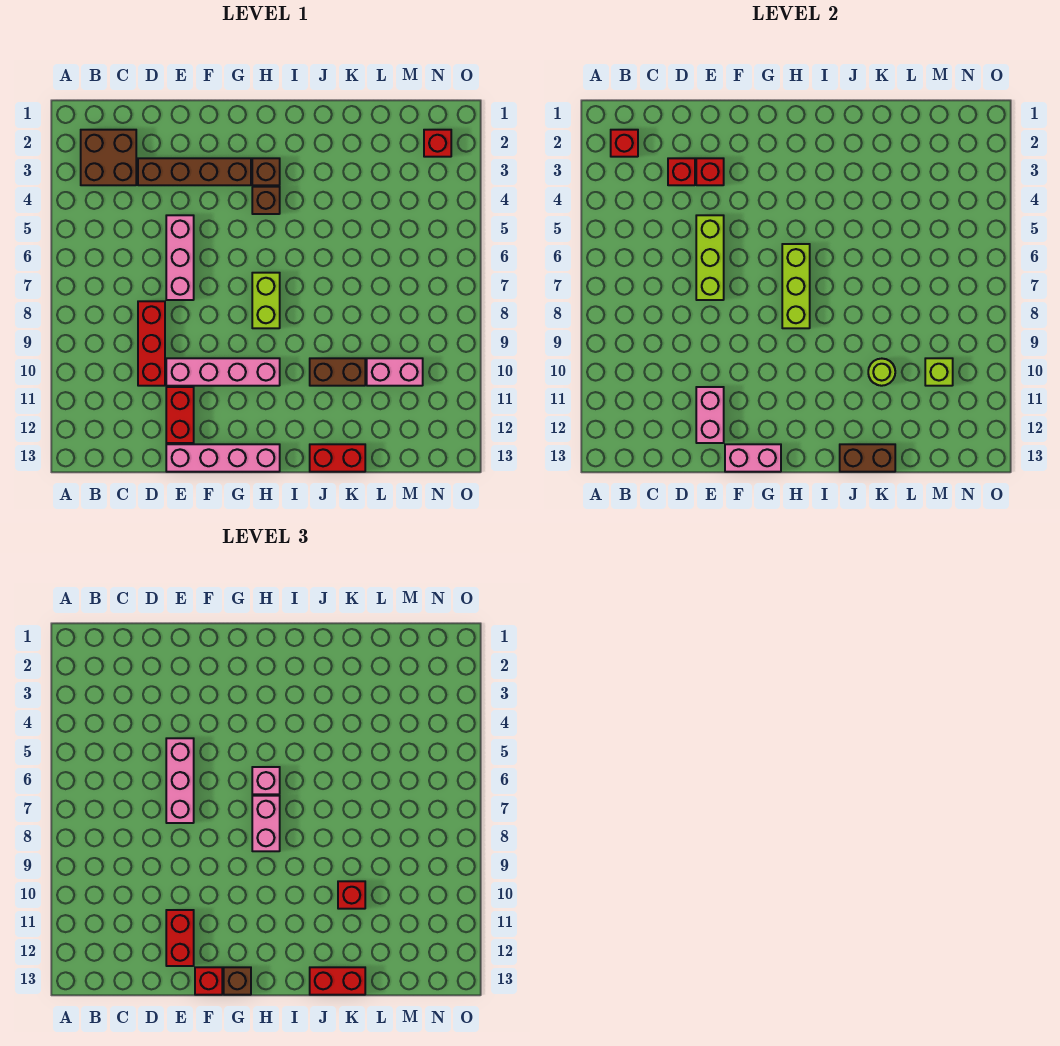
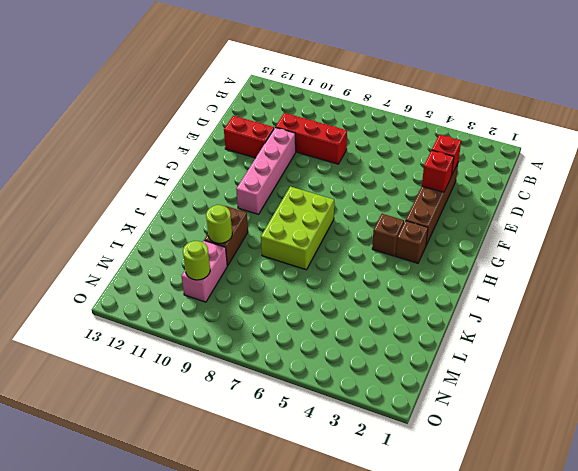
lime brick H7:J8 level 1 -> lime brick H7:H8 level 1
lime round brick M10 level 2 -> lime brick M10 level 2
none -> brown brick B2:C3 level 1
none -> pink brick E5:E7 level 1
none -> pink brick E13:H13 level 1
none -> red brick J13:K13 level 1

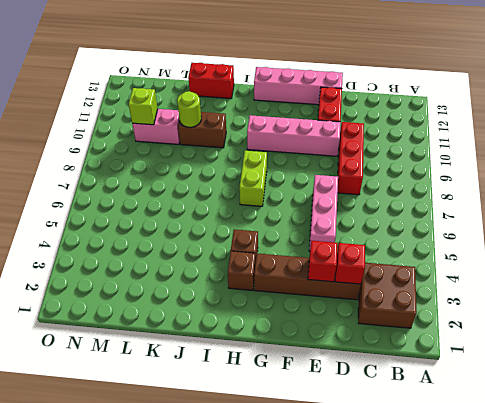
none -> red brick N2 level 1
none -> red brick B2 level 2
none -> lime brick E5:E7 level 2
none -> pink brick E11:E12 level 2

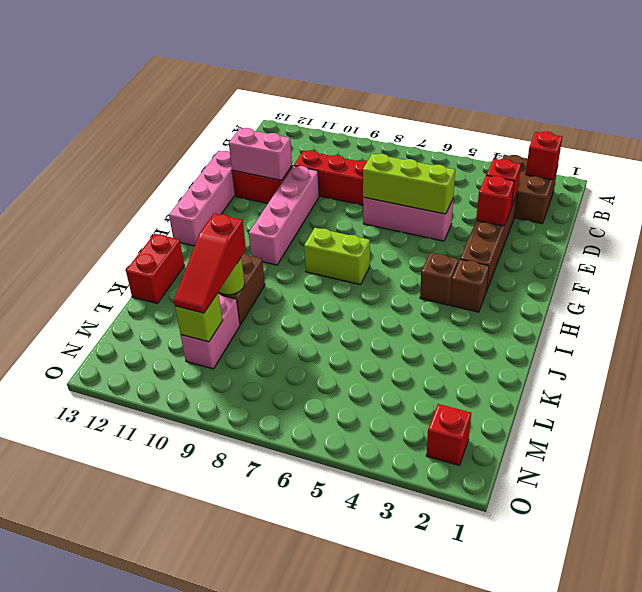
red slope K10:M10 level 3 top K -> red brick K10 level 3
none -> pink brick F13:G13 level 2
none -> lime brick H6:H8 level 2
none -> brown brick J13:K13 level 2
none -> pink brick E5:E7 level 3

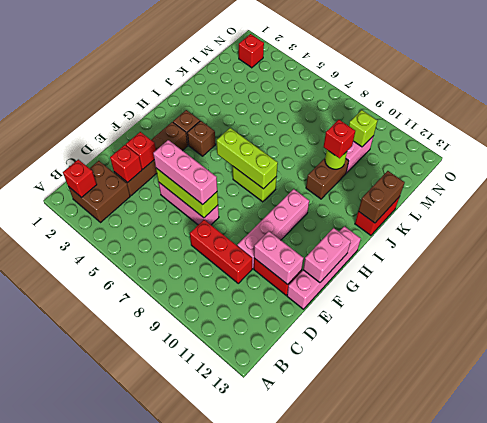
none -> red brick E11:E12 level 3
none -> red brick F13 level 3
none -> brown brick G13 level 3
none -> pink brick H6 level 3

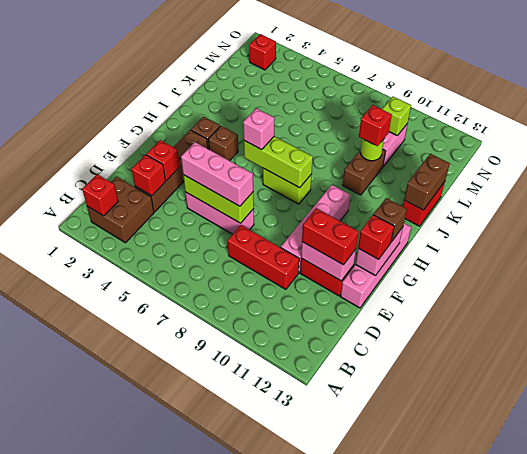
none -> pink brick H7:H8 level 3
none -> red brick J13:K13 level 3

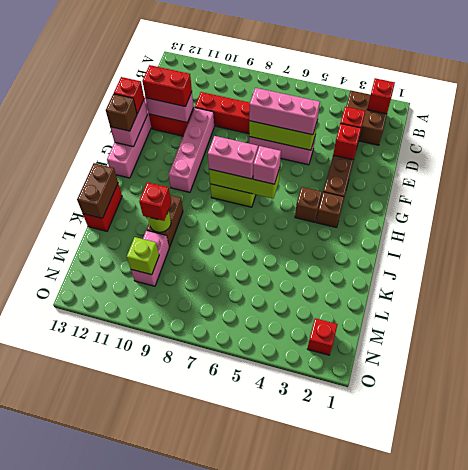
none -> red brick J13:K13 level 3

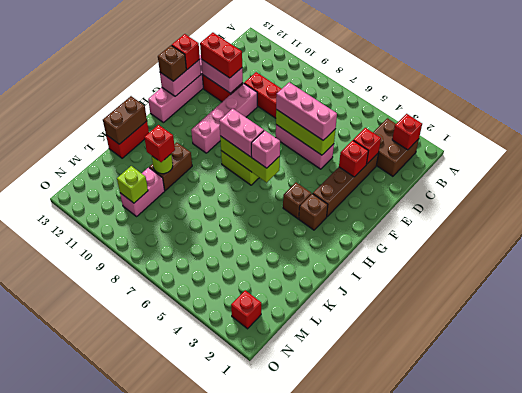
none -> red brick J13:K13 level 3

